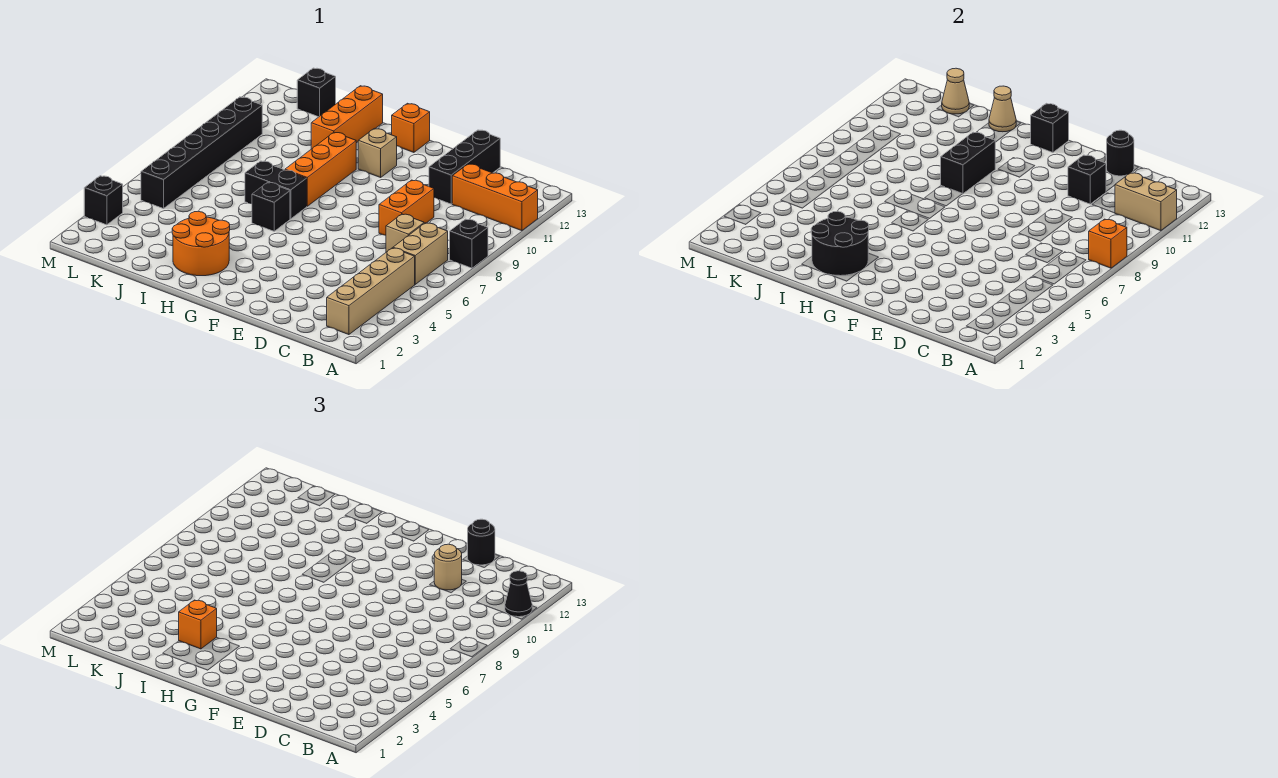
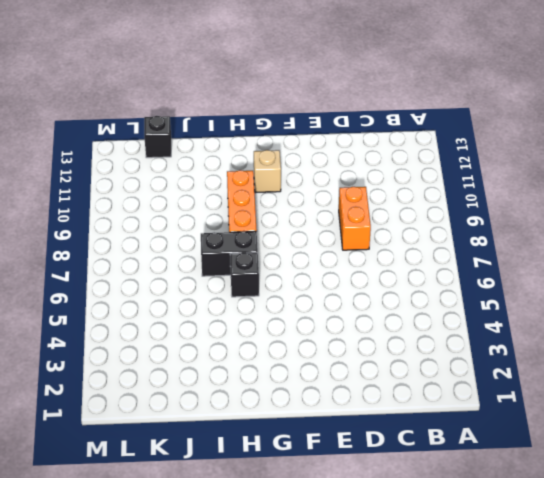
none -> black brick A8 level 1
none -> orange brick A11:C11 level 1
none -> tan brick B2:B5 level 1
none -> tan brick B6:B7 level 1

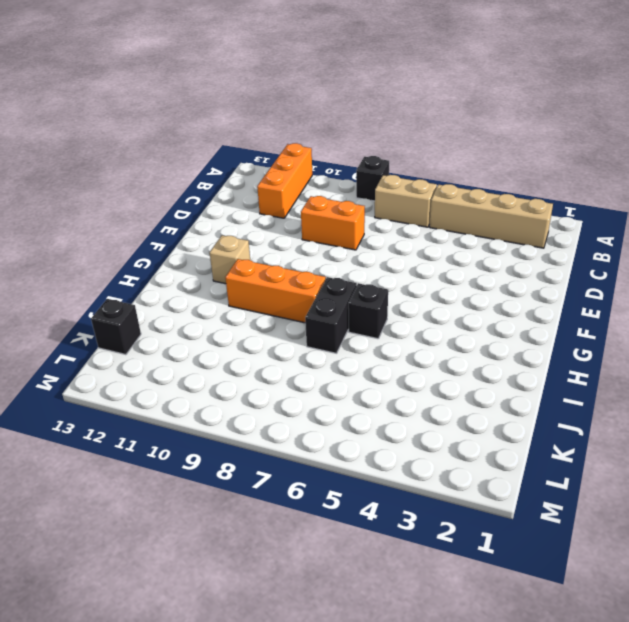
none -> tan brick C7 level 1
none -> black brick D11:D13 level 1
none -> orange brick G13 level 1
none -> orange round brick H2:I3 level 1

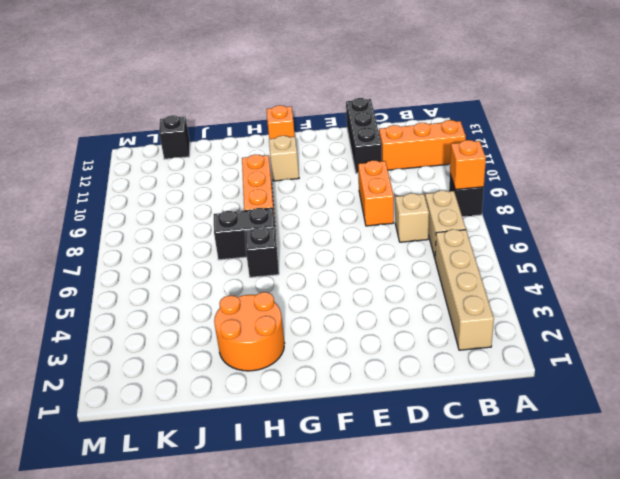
none -> orange brick I11:I13 level 1
none -> black brick L5:L10 level 1
none -> black brick M3 level 1
none -> tan brick A11:B11 level 2

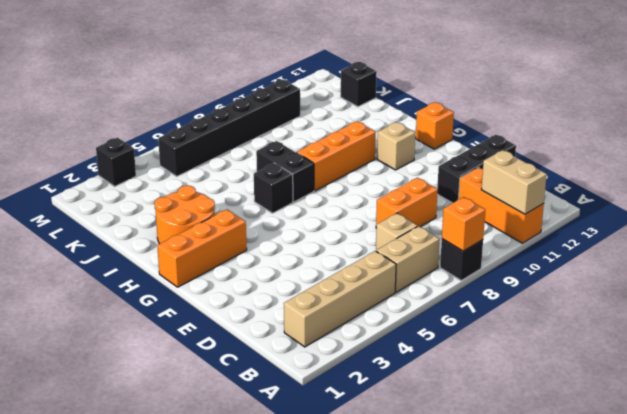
orange brick G1:G3 level 1 -> orange brick I11:I13 level 1
none -> black brick D11 level 2
none -> black round brick D13 level 2
none -> black brick G13 level 2
none -> black round brick H2:I3 level 2

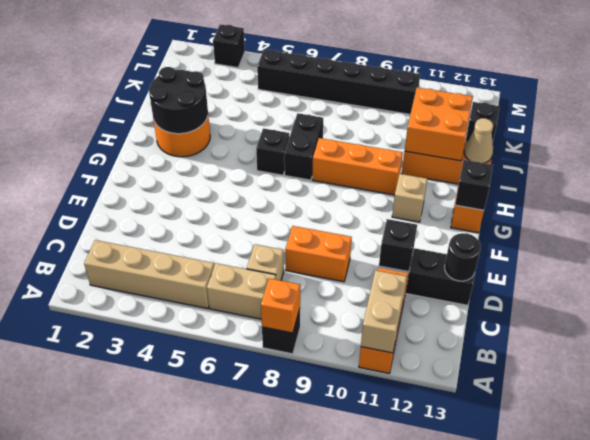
orange brick I11:J12 level 2 -> none
none -> black brick H9:H10 level 2
none -> tan cone K13 level 2
none -> black cone A11 level 3
none -> tan round brick D11 level 3

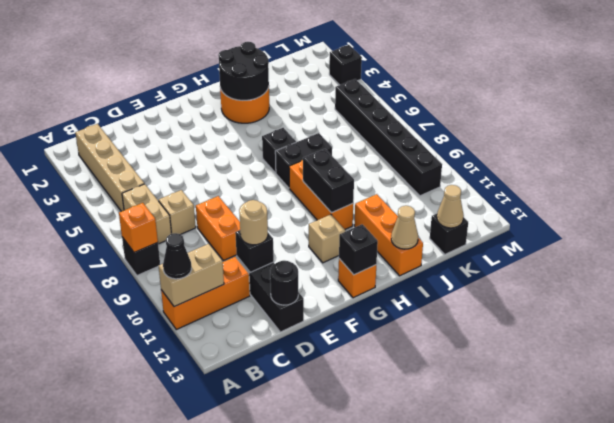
none -> black round brick D13 level 3
none -> orange brick I3 level 3

